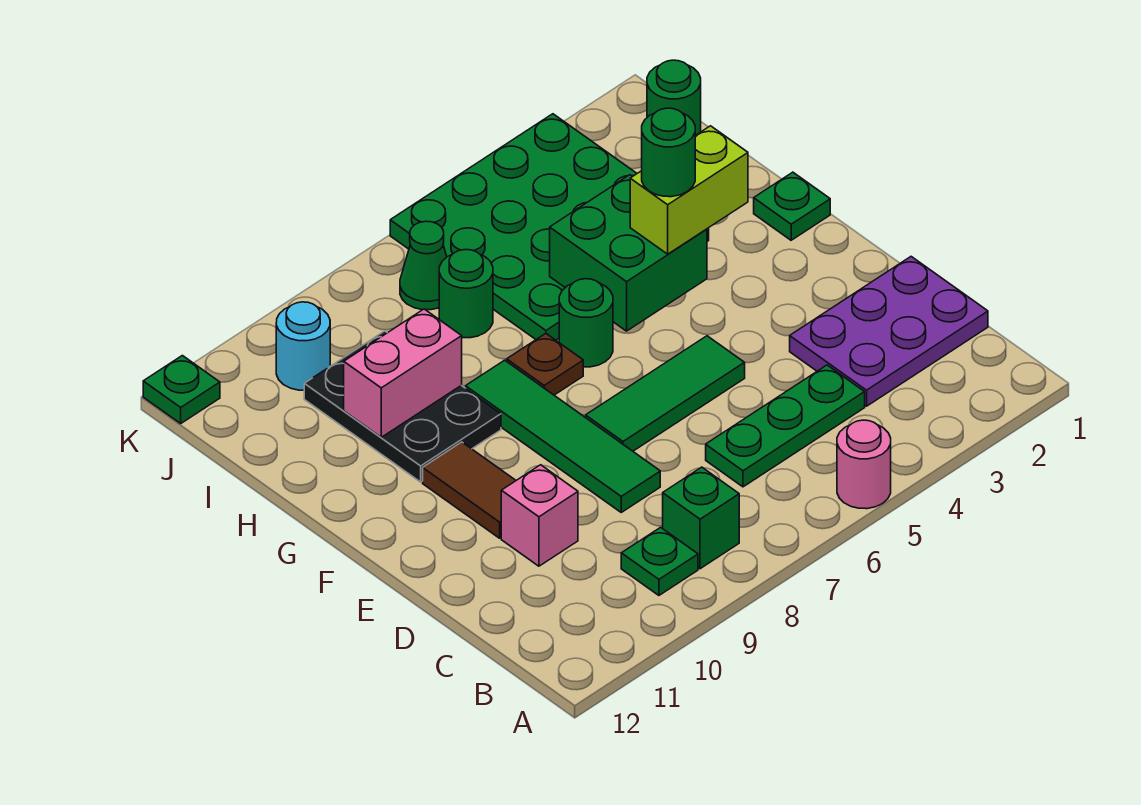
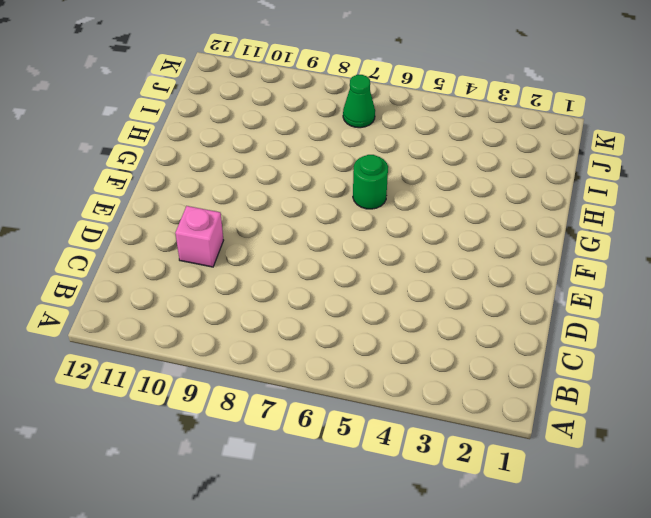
none -> pink round brick A5 level 1
none -> green brick B8 level 1
none -> green plate B9 level 1

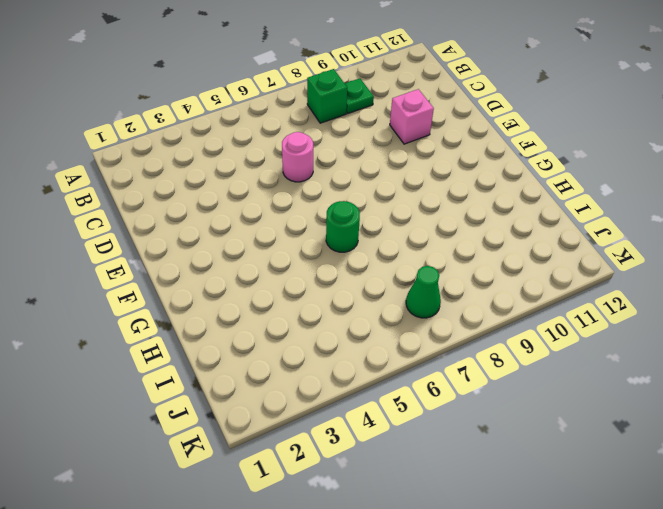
pink round brick D6 level 1 -> pink round brick A5 level 1
none -> purple plate C1:D3 level 1
none -> green plate C4:C6 level 1
none -> green tile D8:G8 level 1

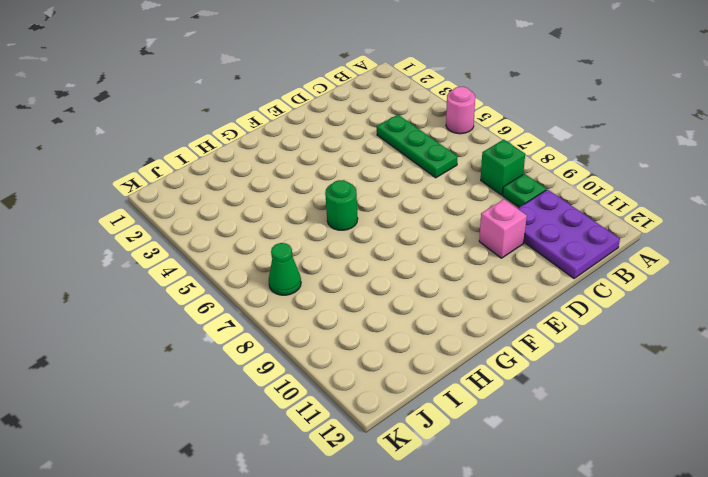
purple plate B10:C12 level 1 -> purple plate C1:D3 level 1
none -> green tile D8:G8 level 1
none -> green tile E5:E7 level 1
none -> brown tile E10:F10 level 1

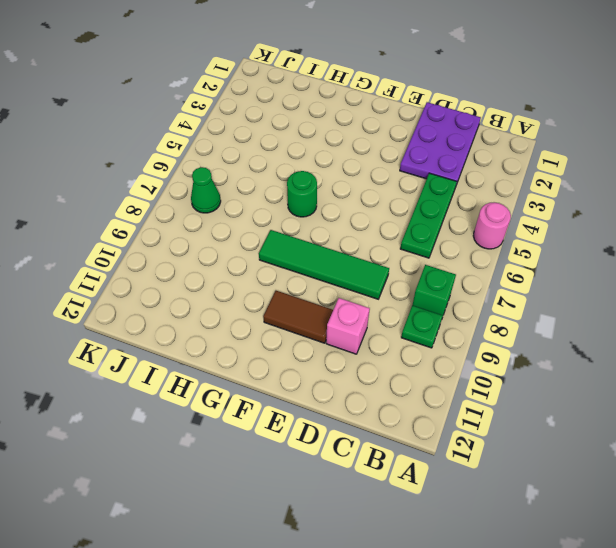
none -> green tile E5:E7 level 1
none -> green plate G1 level 1
none -> brown plate G7 level 1

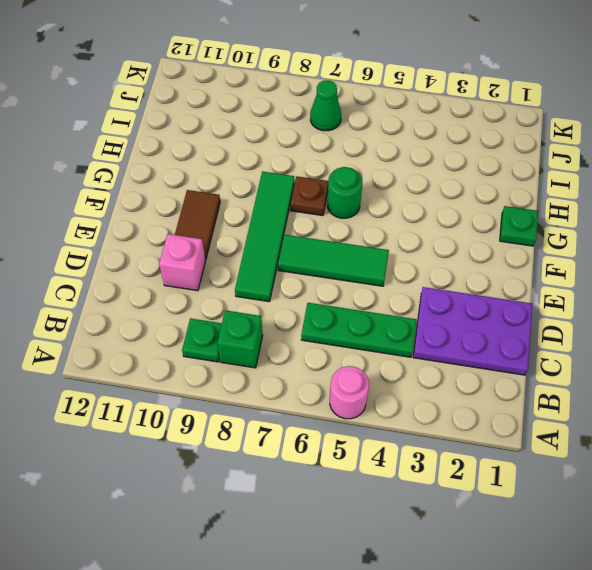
none -> black plate G9:I10 level 1
none -> green plate H3:K6 level 1
none -> green round brick I7 level 1

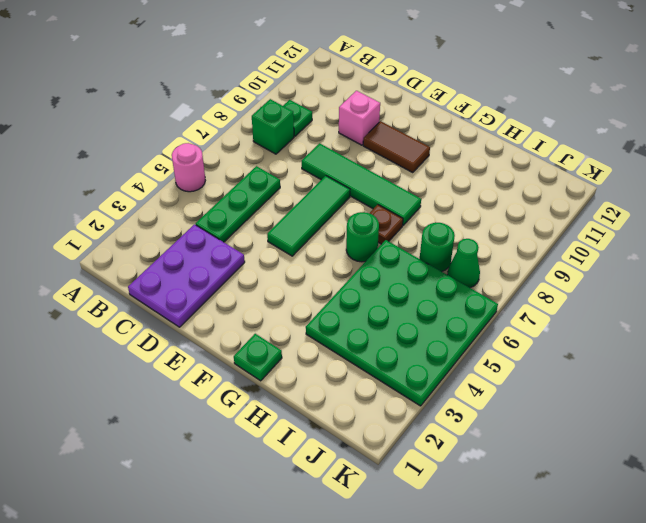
none -> black plate G9:I10 level 1
none -> green round brick J1 level 1
none -> cyan round brick J10 level 1

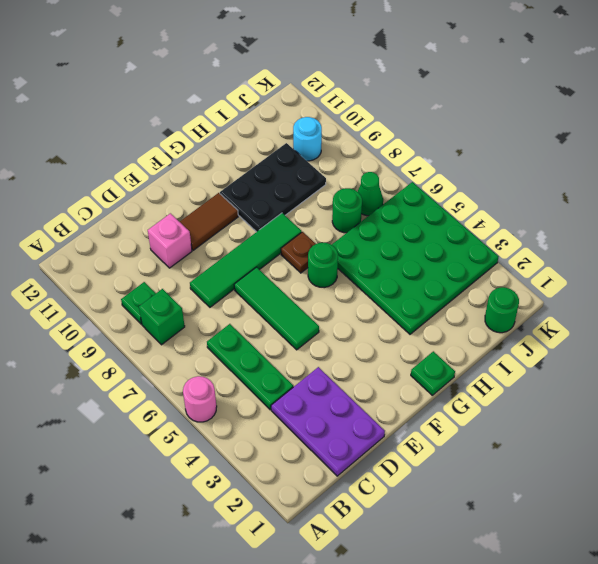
none -> green plate K12 level 1
none -> green brick G4:H5 level 2
none -> pink brick H9:H10 level 2

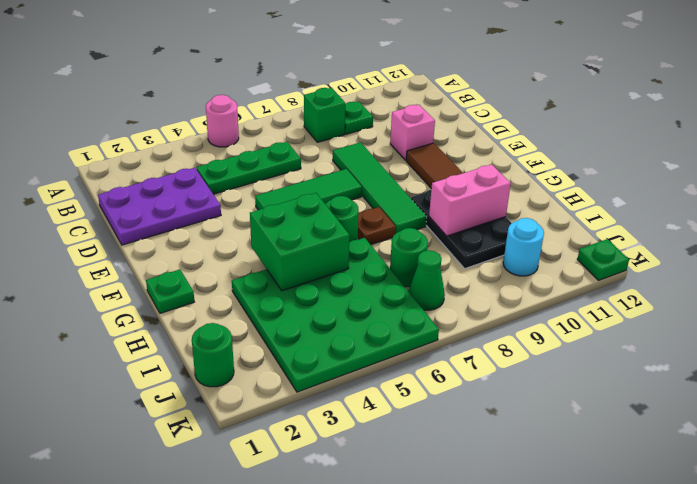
none -> lime brick G3:G4 level 3
none -> green round brick G4 level 4

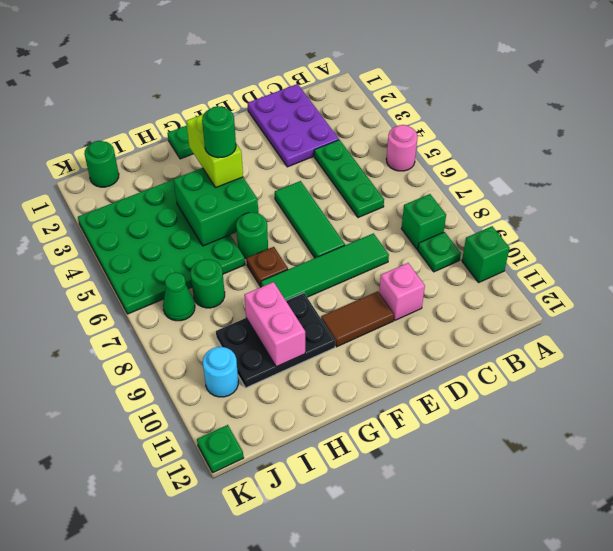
green brick A10 level 1 -> none

